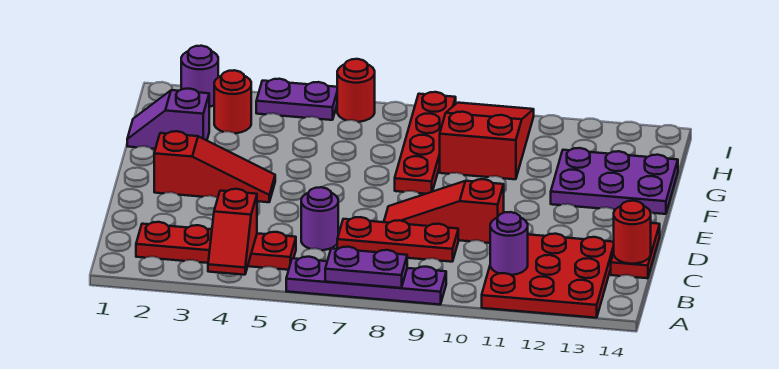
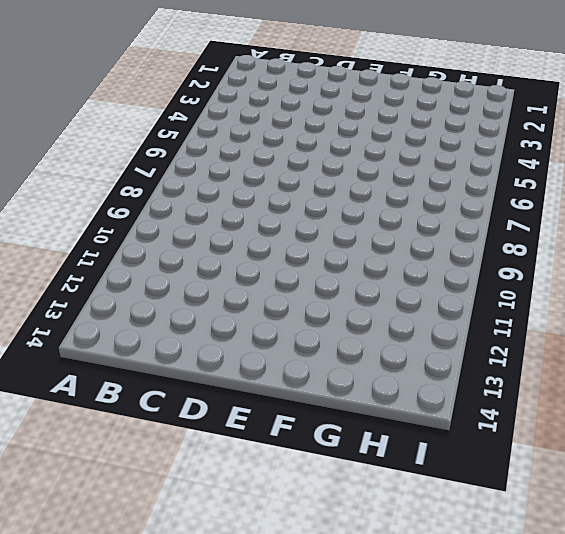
none -> purple plate A6:A9 level 1
none -> red plate A11:C13 level 1
none -> red plate B2:B5 level 1

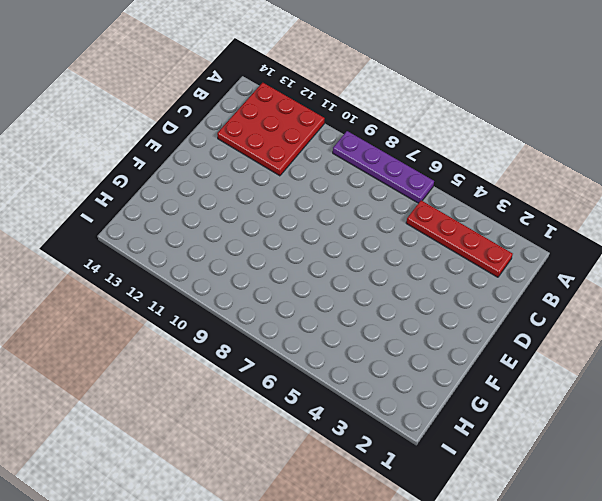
none -> purple round brick C6 level 1
none -> red plate C7:C9 level 1
none -> red plate C14:D14 level 1

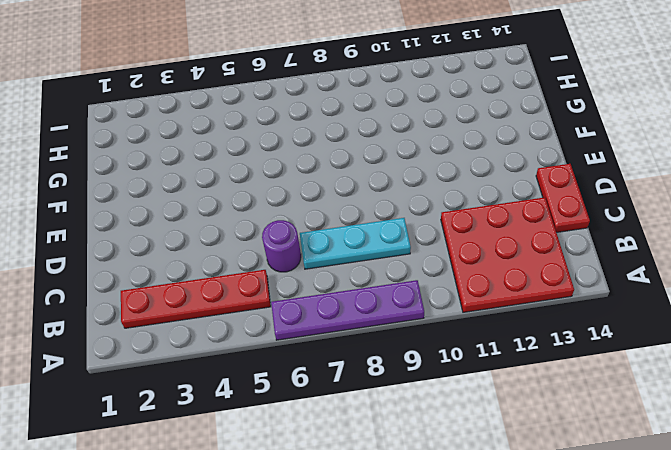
cyan plate C7:C9 level 1 -> red plate C7:C9 level 1
none -> red slope D8:D10 level 1 top 10
none -> red slope E2:E4 level 1 top 2
none -> red plate F8:I8 level 1

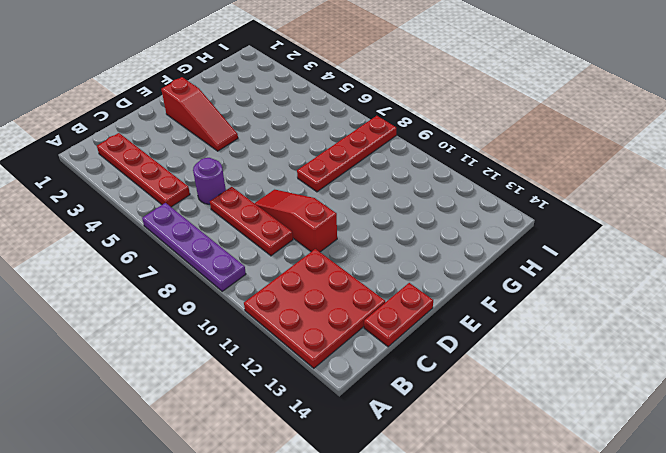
none -> purple plate F12:G14 level 1
none -> purple slope G1:G2 level 1 top 2
none -> red slope G9:I10 level 1 top G

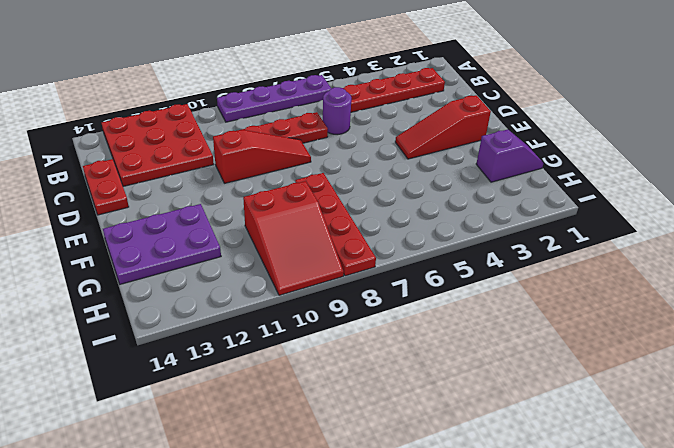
none -> red round brick H3 level 1
none -> purple round brick I2 level 1
none -> purple plate I4:I5 level 1

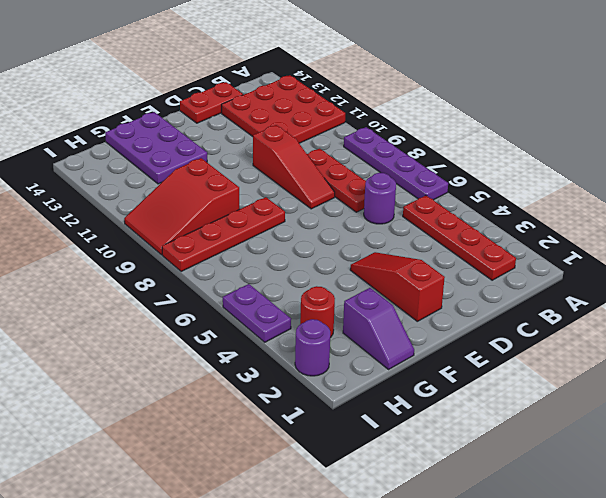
none -> red round brick I6 level 1
none -> red slope A4:B4 level 2 top B
none -> purple plate A7:A8 level 2

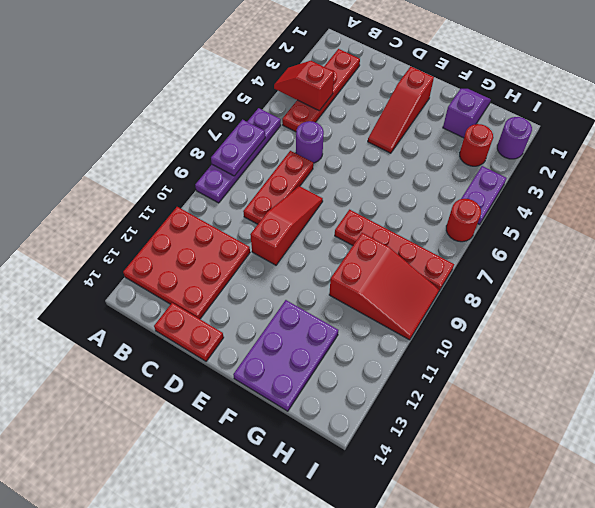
none -> purple round brick B11 level 2
none -> red round brick C14 level 2

